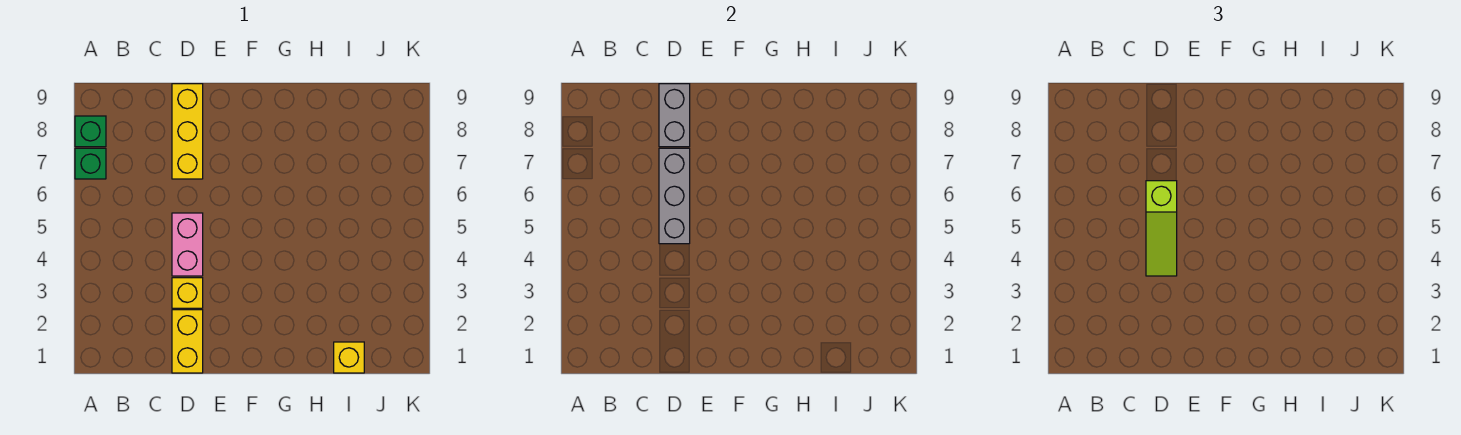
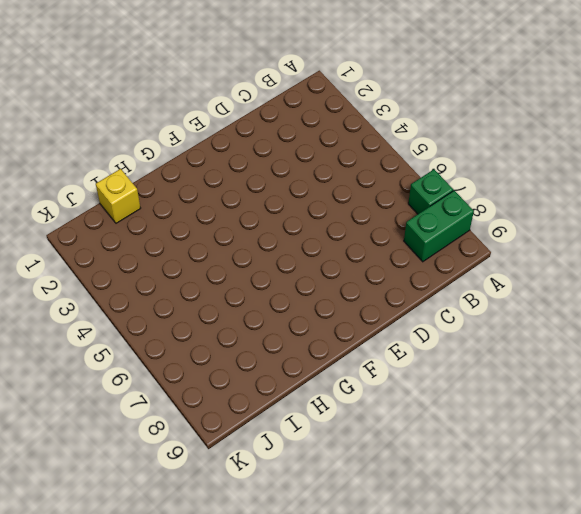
green brick A8:B8 level 1 -> green brick A8 level 1
none -> yellow brick D1:D2 level 1
none -> yellow brick D3 level 1

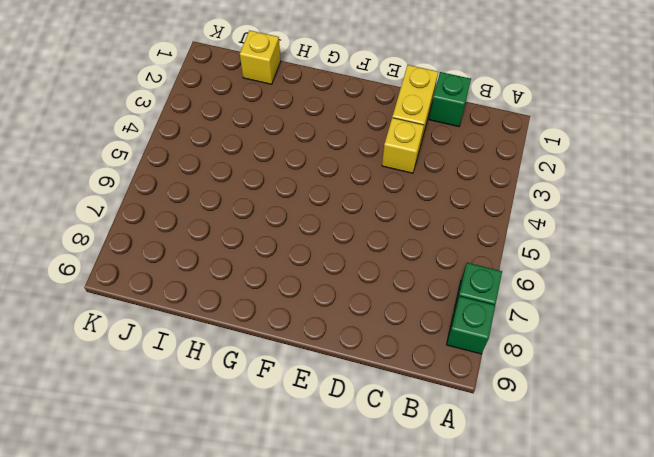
green brick C1 level 1 -> none
none -> pink brick D4:D5 level 1
none -> yellow brick D7:D9 level 1

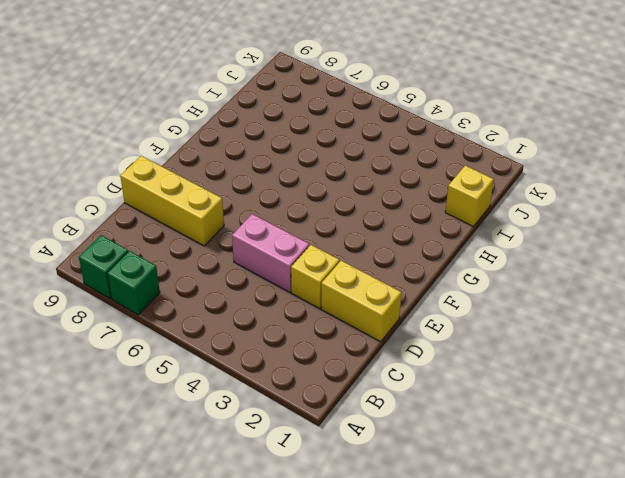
none -> grey brick D5:D7 level 2
none -> grey brick D8:D9 level 2

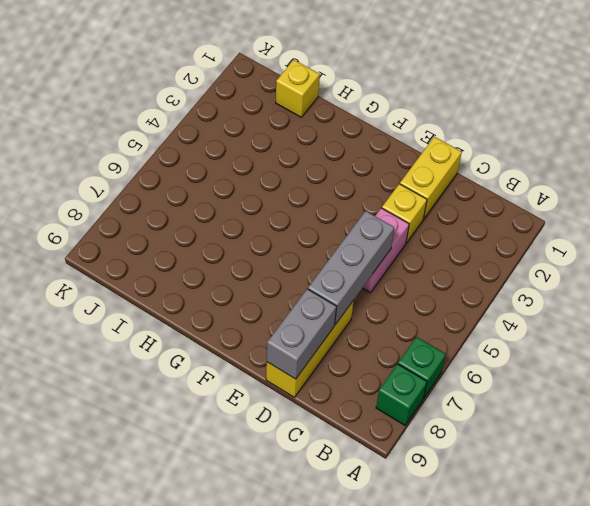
none -> lime slope D4:D6 level 3 top 6

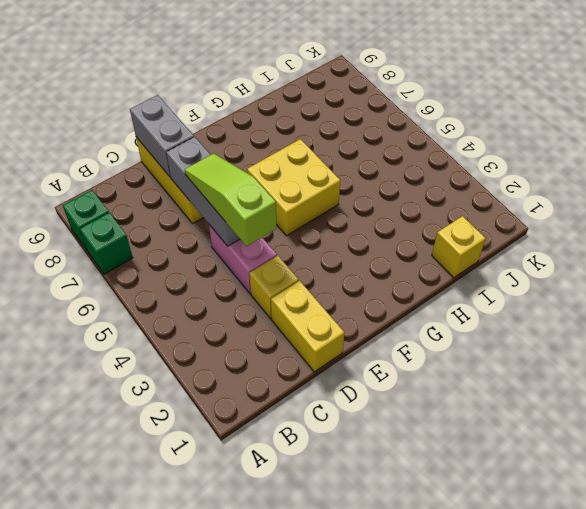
lime slope D4:D6 level 3 top 4 -> lime slope D4:D6 level 3 top 6
yellow brick F5:G6 level 1 -> none

